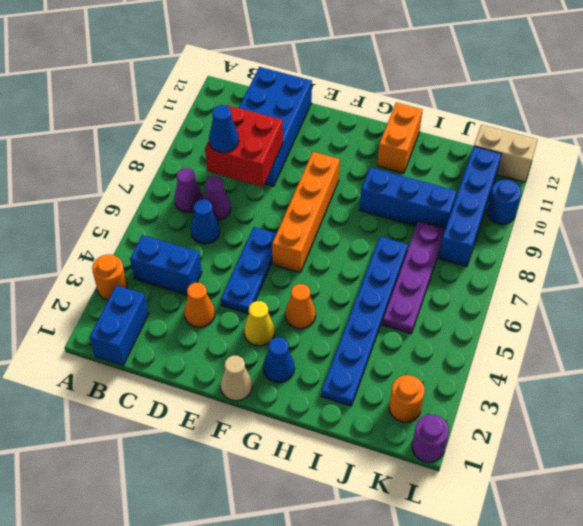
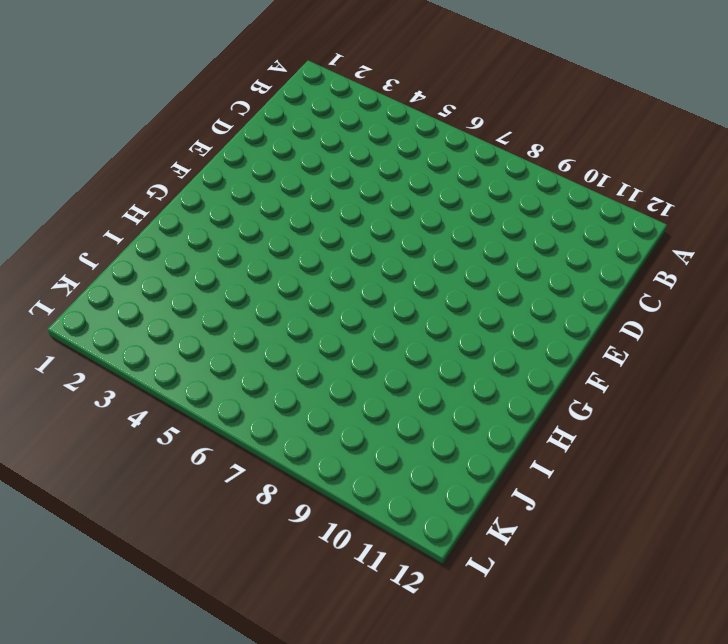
none -> orange round brick A3 level 1
none -> blue brick B1:B2 level 1
none -> blue brick B4:C4 level 1

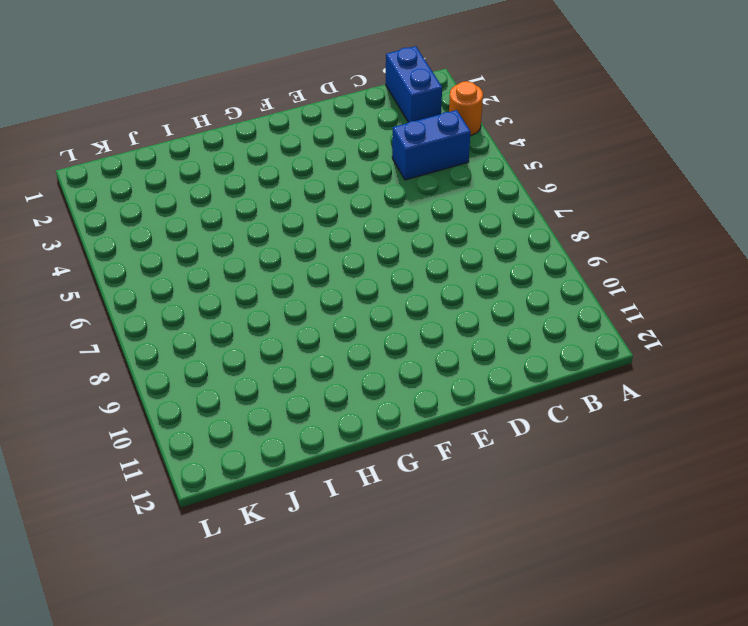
none -> purple cone B7 level 1
none -> blue cone C6 level 1
none -> purple cone C7 level 1

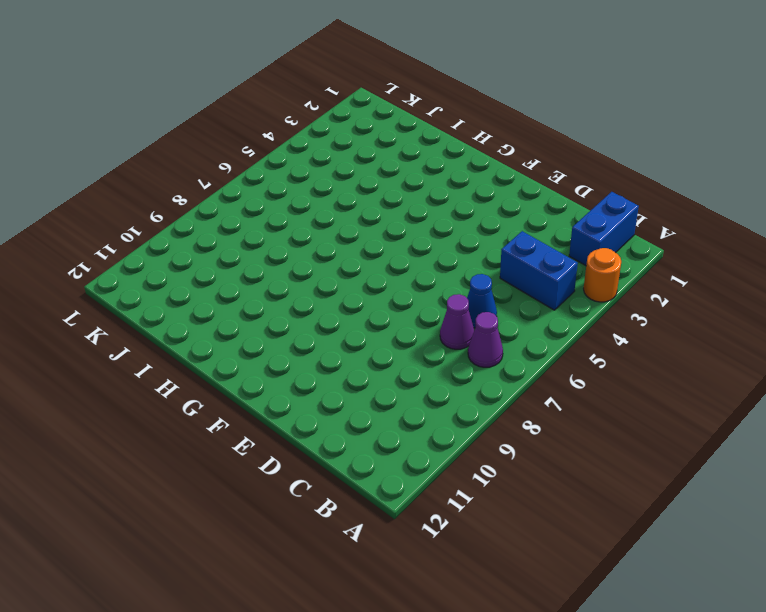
none -> blue brick C9:D12 level 1
none -> orange cone D3 level 1
none -> blue plate E4:E6 level 1

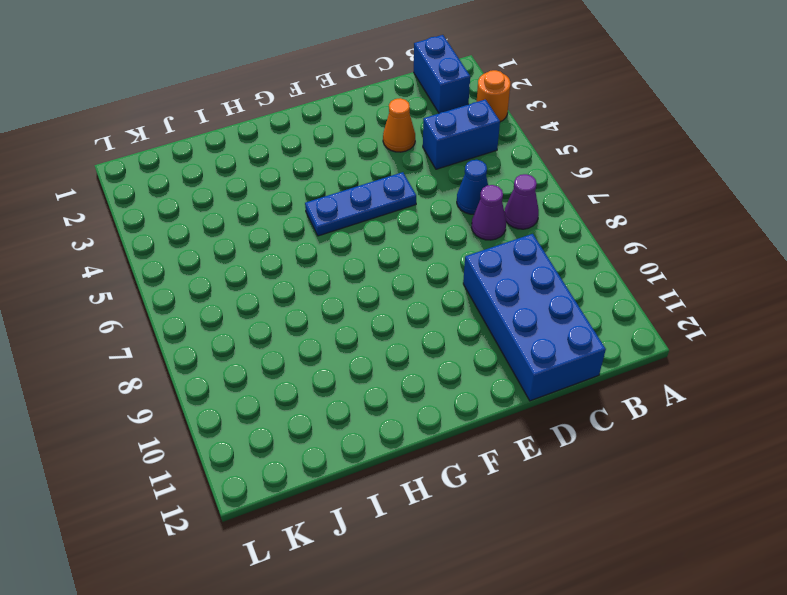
blue plate E5:G5 level 1 -> blue plate E4:E6 level 1
none -> tan cone F1 level 1
none -> yellow cone F3 level 1
none -> orange brick F6:F9 level 1

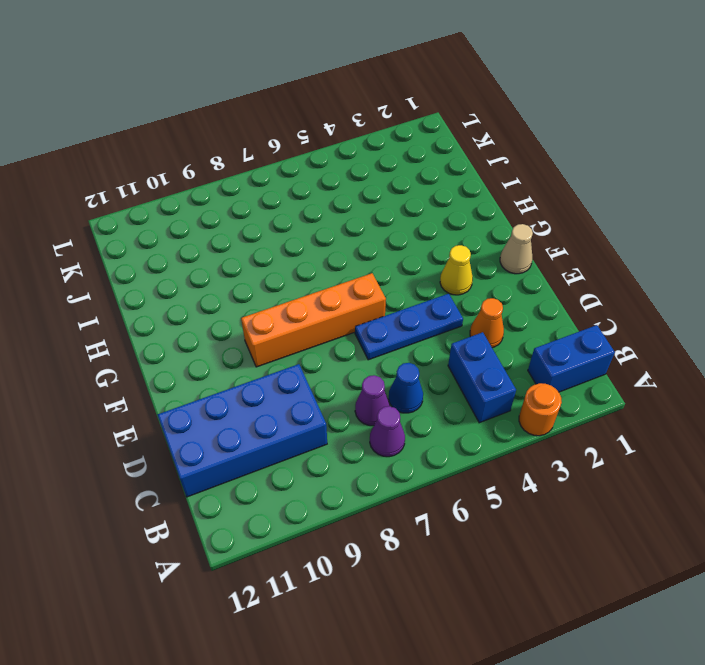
none -> blue cone G2 level 1
none -> orange cone G4 level 1
none -> blue brick H9:J9 level 1

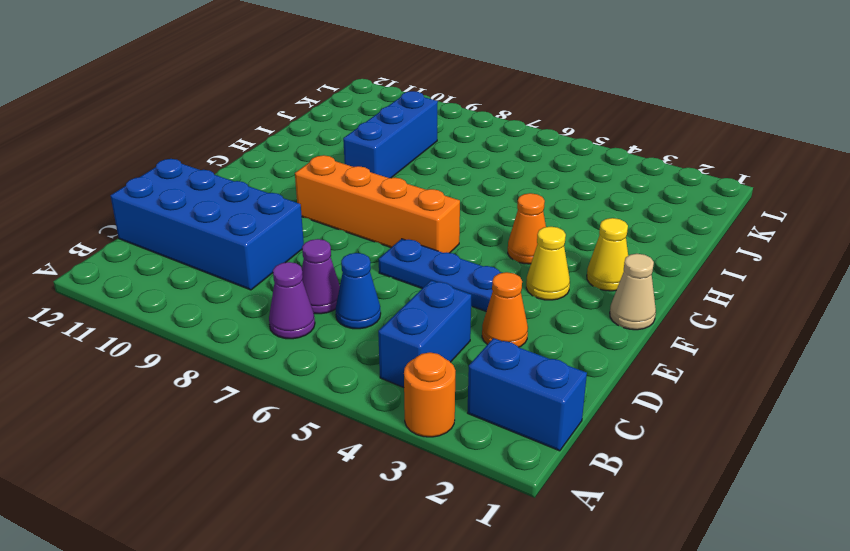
yellow cone G2 level 1 -> blue cone G2 level 1
none -> orange brick H11:H12 level 1
none -> blue plate I2:I7 level 1
none -> purple plate J5:J8 level 1

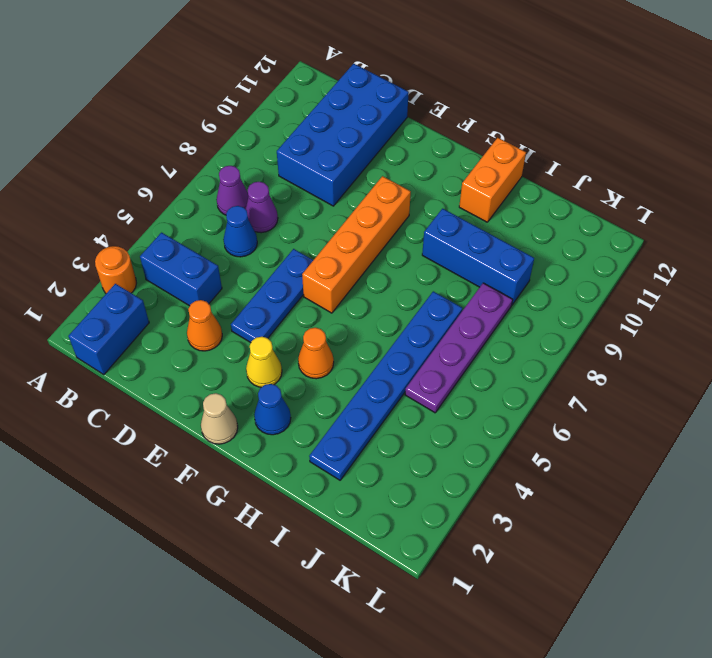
none -> orange round brick K2 level 1
none -> blue brick K8:K11 level 1
none -> tan brick K12:L12 level 1

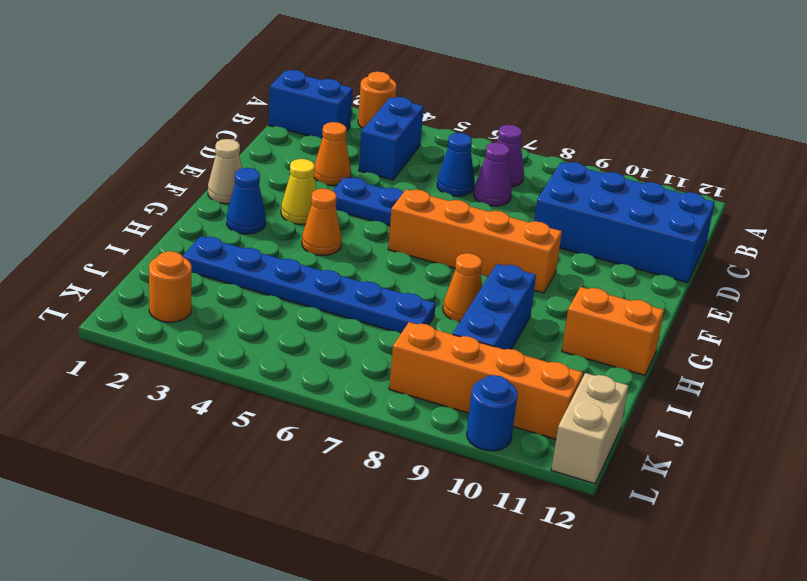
orange cone H8 level 1 -> none
orange brick K8:K11 level 1 -> blue brick K8:K11 level 1
none -> purple plate J5:J8 level 1
none -> purple round brick L1 level 1
none -> red brick C8:D9 level 2

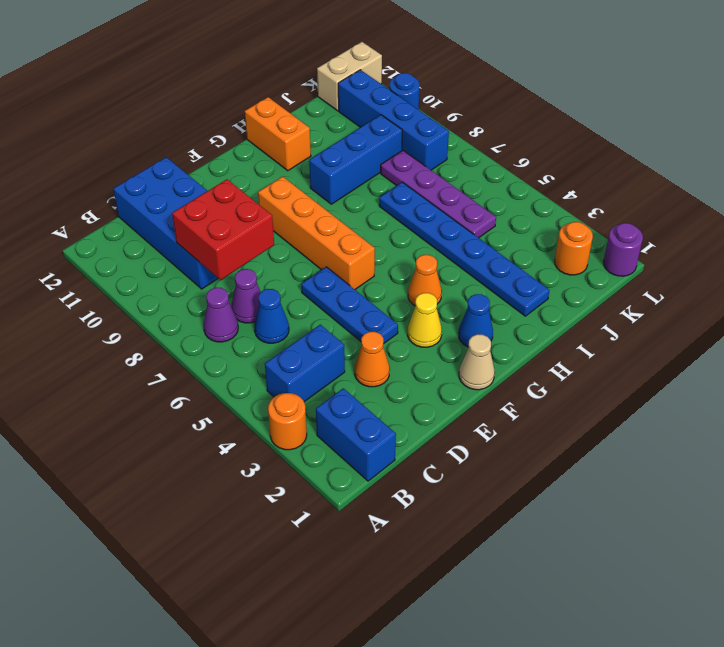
none -> blue cone C8 level 3

